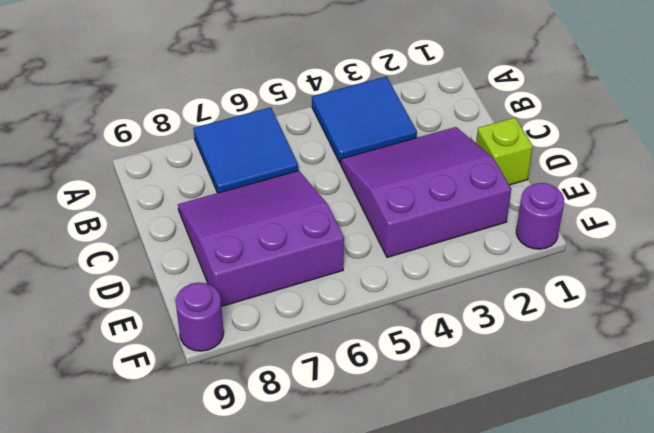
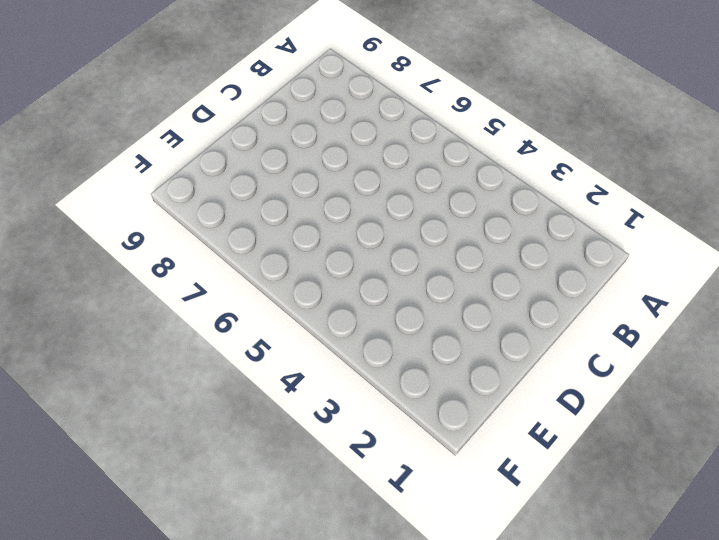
none -> blue tile A3:B4 level 1
none -> blue tile A6:B7 level 1

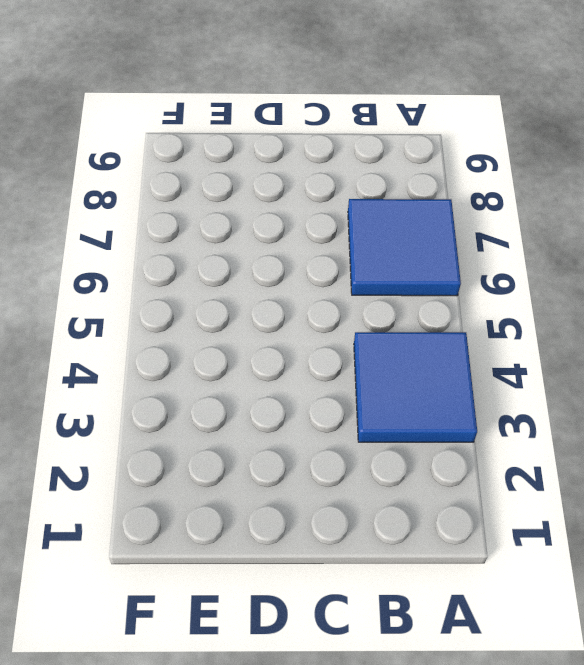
none -> purple slope C2:E4 level 1 top E
none -> purple slope C6:E8 level 1 top E

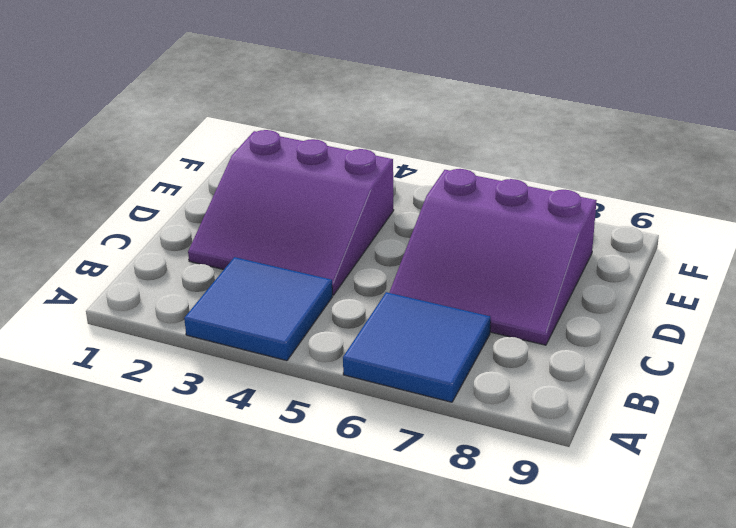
none -> lime brick D1 level 1
none -> purple round brick F1 level 1

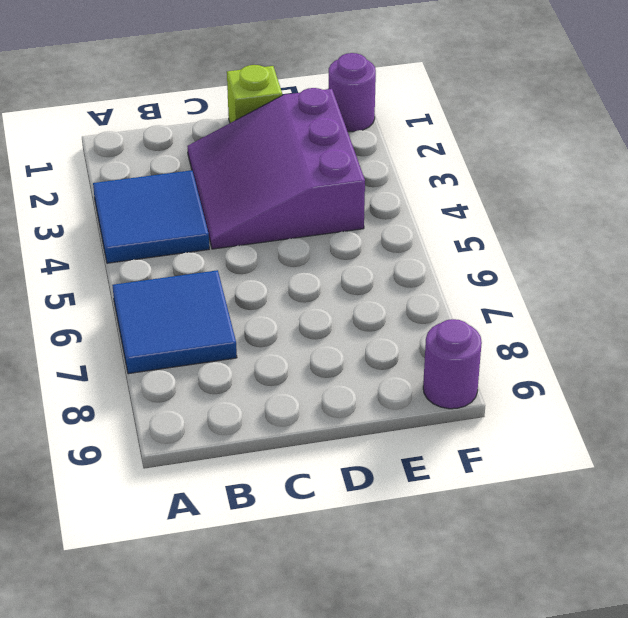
none -> purple slope C6:E8 level 1 top E

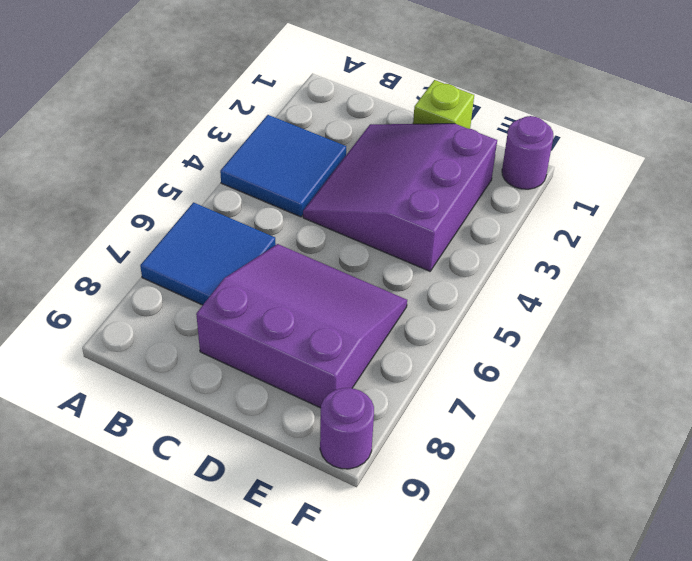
purple slope C6:E8 level 1 top 8 -> purple slope C6:E8 level 1 top E

